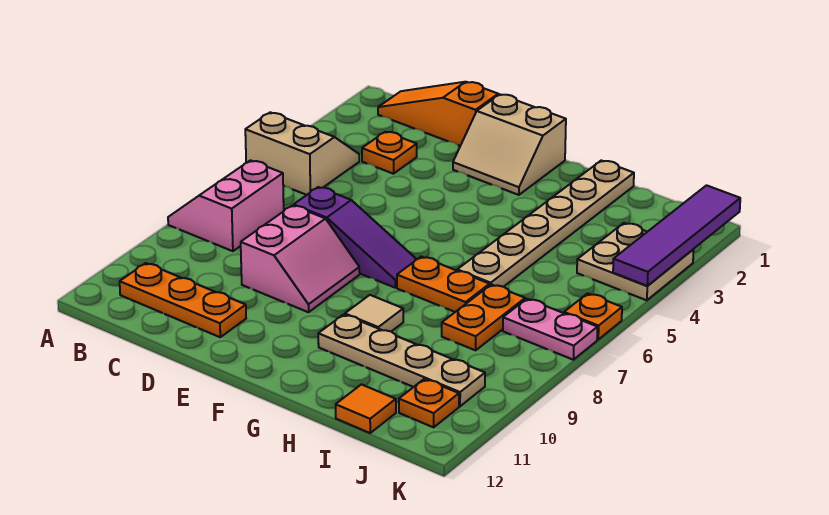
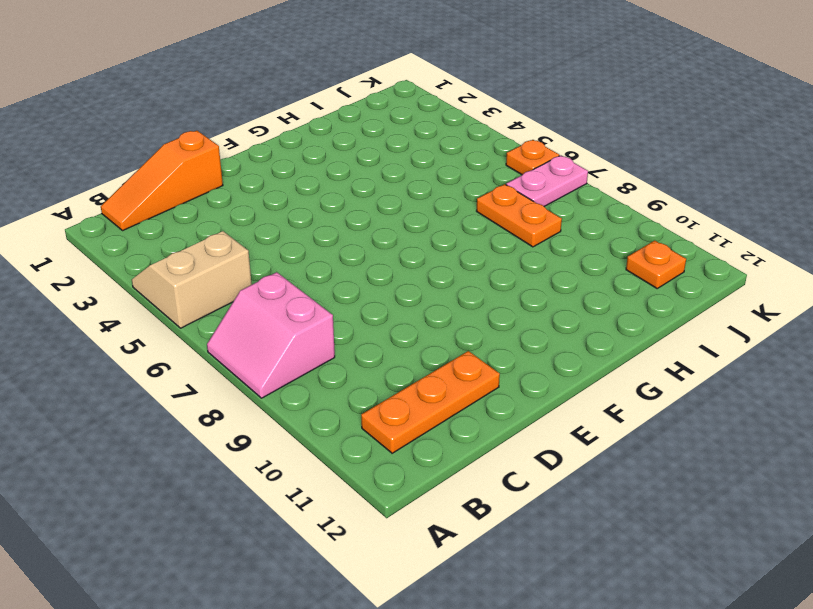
none -> orange plate C3 level 1
none -> purple slope D7:F7 level 1 top D
none -> pink slope D8:E9 level 1 top D

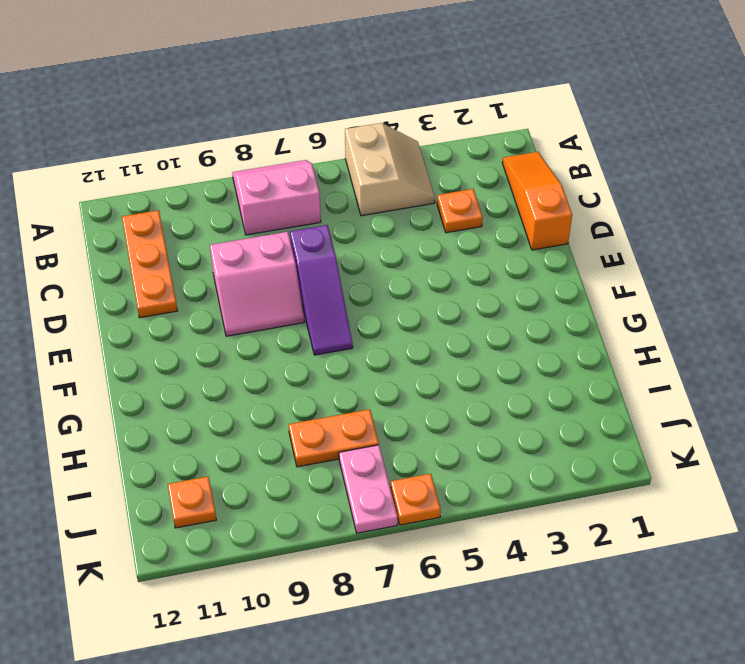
none -> tan slope E1:F2 level 1 top 1
none -> orange plate G7:H7 level 1
none -> tan tile G9 level 1

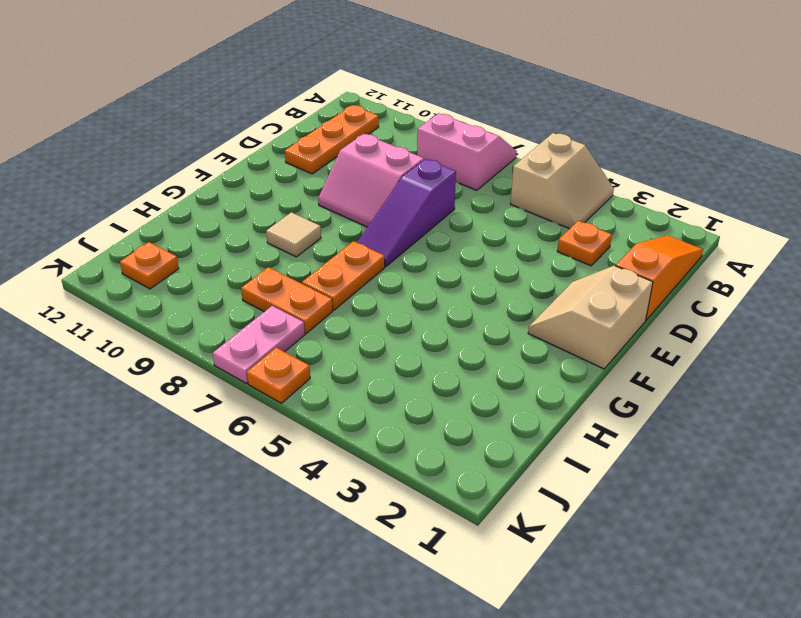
none -> tan plate G10:J10 level 1
none -> tan plate H1:H6 level 1
none -> orange tile I12 level 1

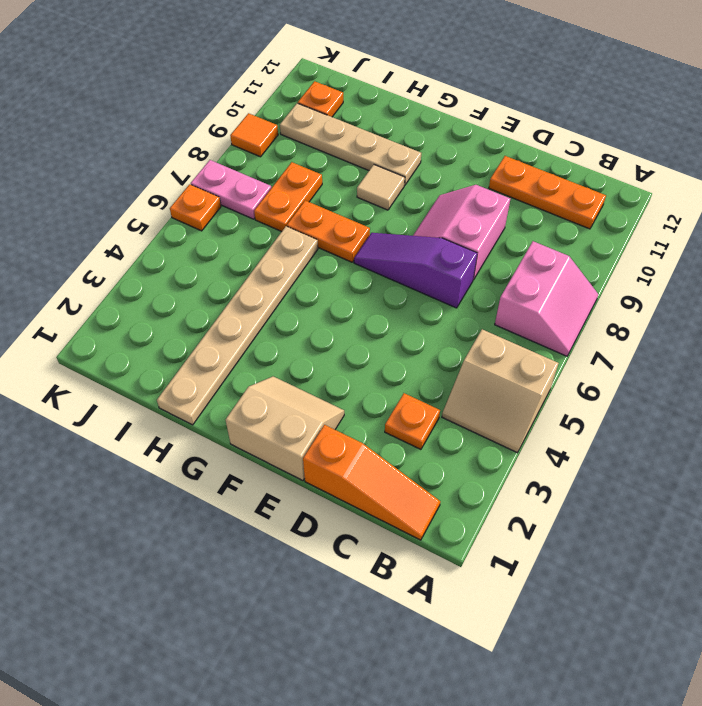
orange tile K9 level 1 -> orange tile I12 level 1
none -> tan plate J3:K4 level 1
none -> purple tile K1:K4 level 2

